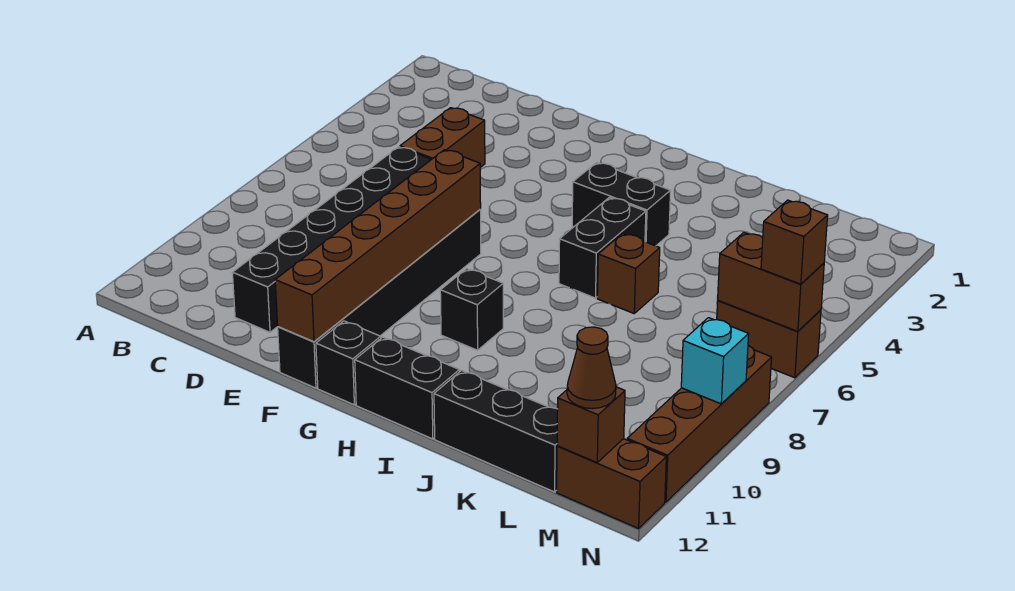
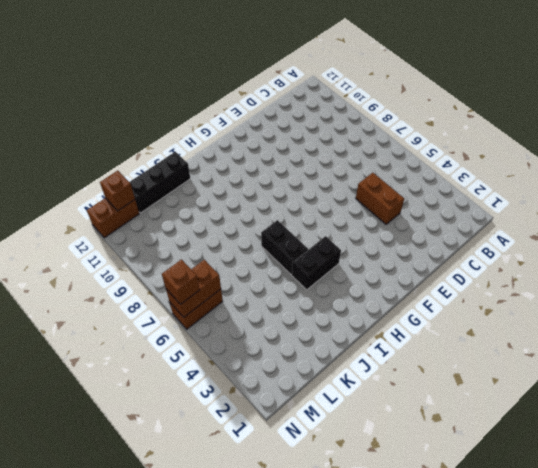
none -> black brick D6:D11 level 1
none -> black brick F7:F12 level 1
none -> black brick G12 level 1

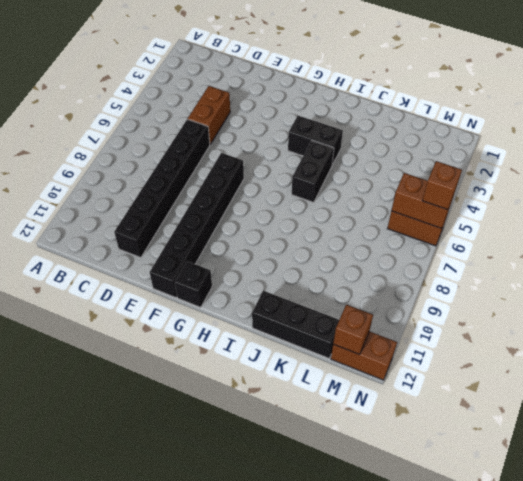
none -> black brick H9 level 1
none -> black brick H12:I12 level 1
none -> brown brick J6 level 1

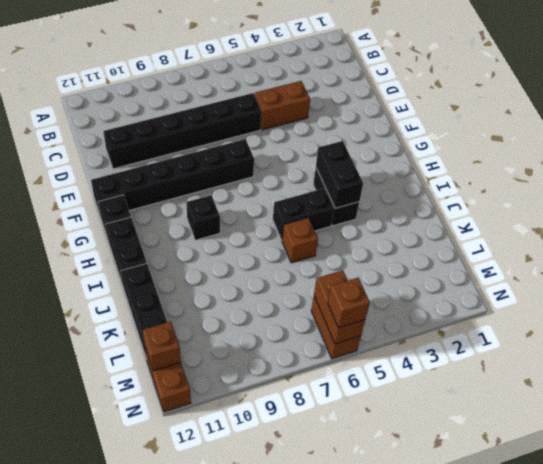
black brick H4:I4 level 2 -> none
none -> brown brick N8:N11 level 1
none -> brown brick F7:F12 level 2
none -> cyan brick N9 level 2

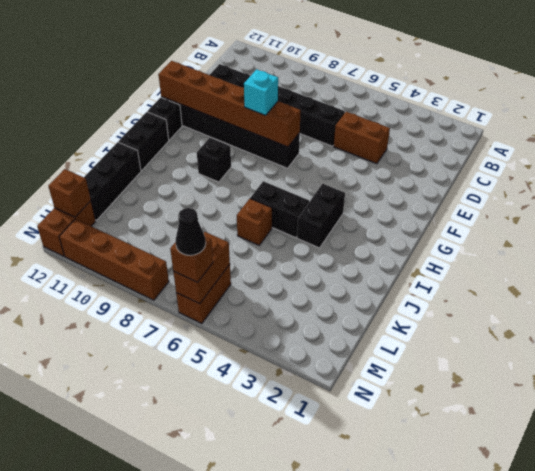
cyan brick F8 level 3 -> cyan brick N9 level 2
black cone N6 level 4 -> none
none -> brown cone M12 level 3

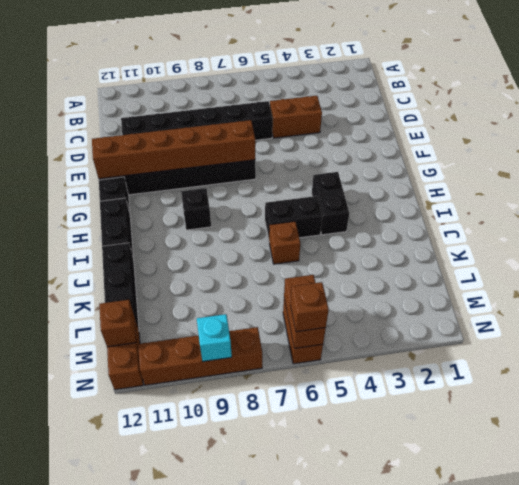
none -> brown cone M12 level 3

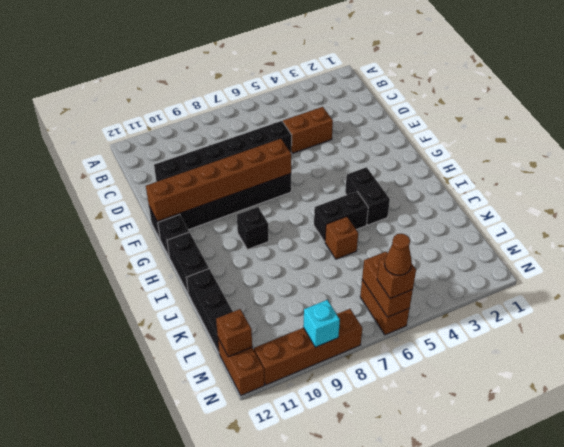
brown cone N6 level 4 -> brown cone M12 level 3

